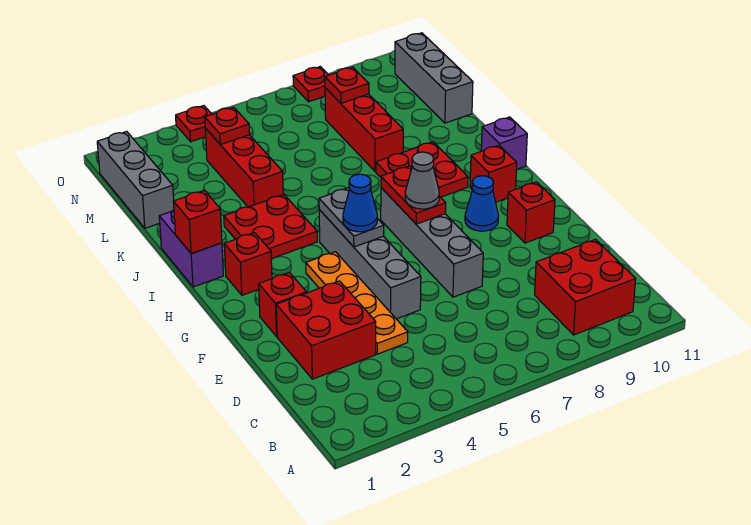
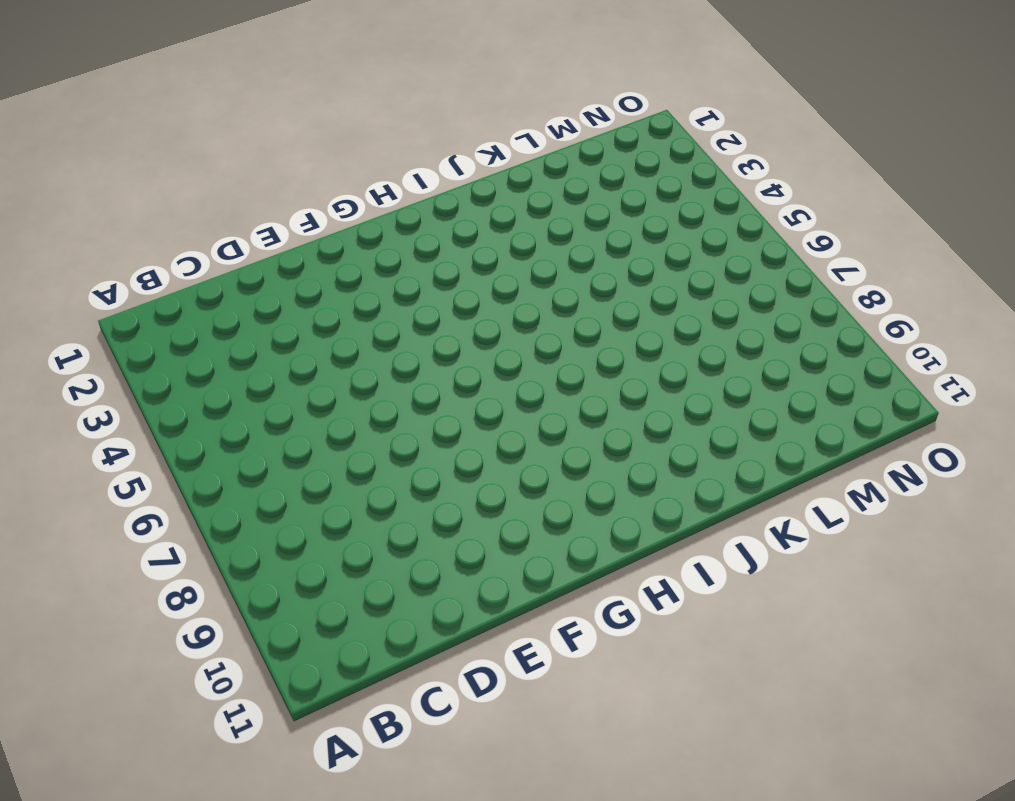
none -> red brick B9:C10 level 1
none -> red brick D2:E3 level 1
none -> orange plate D4:G4 level 1

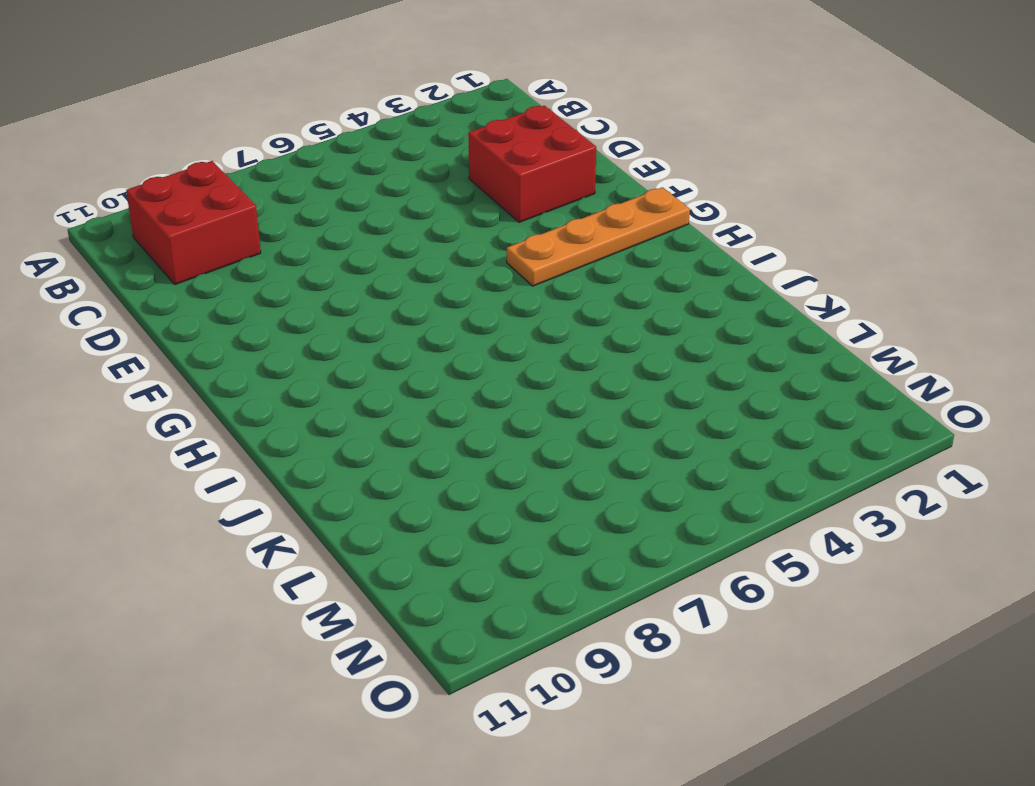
orange plate G1:G4 level 1 -> orange plate D4:G4 level 1
none -> grey brick E5:H5 level 1
none -> grey brick E7:H7 level 1
none -> red brick F2 level 1

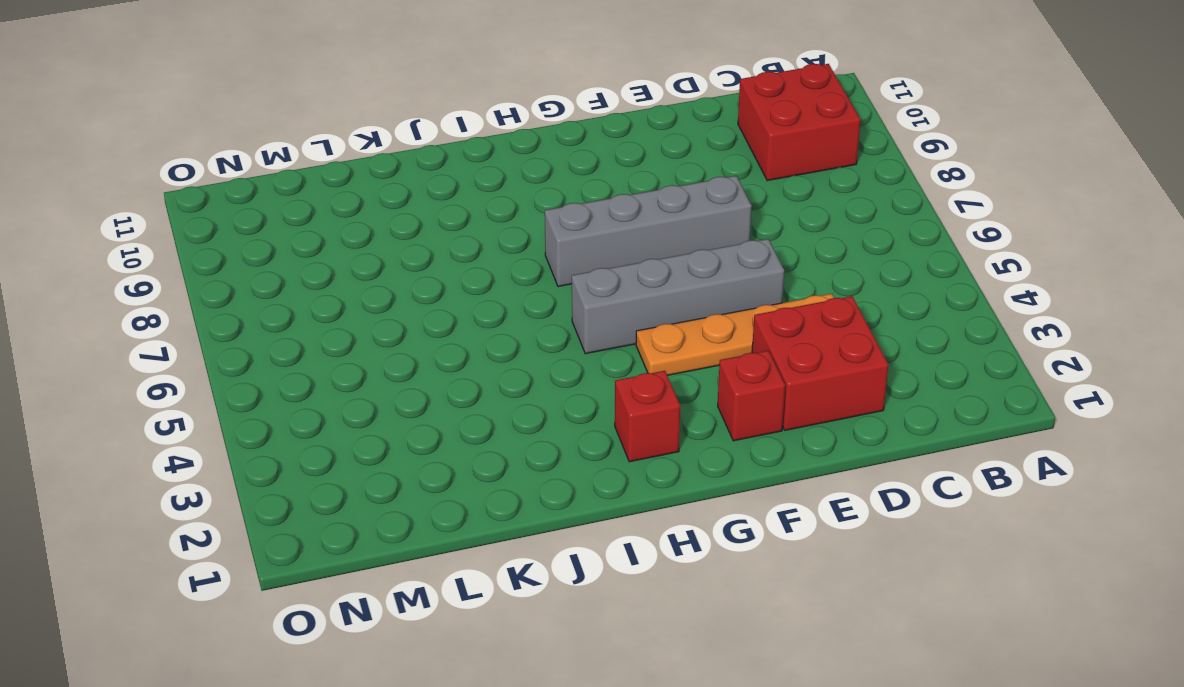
none -> red brick F10 level 1
none -> blue cone G9 level 1
none -> red brick H10 level 1

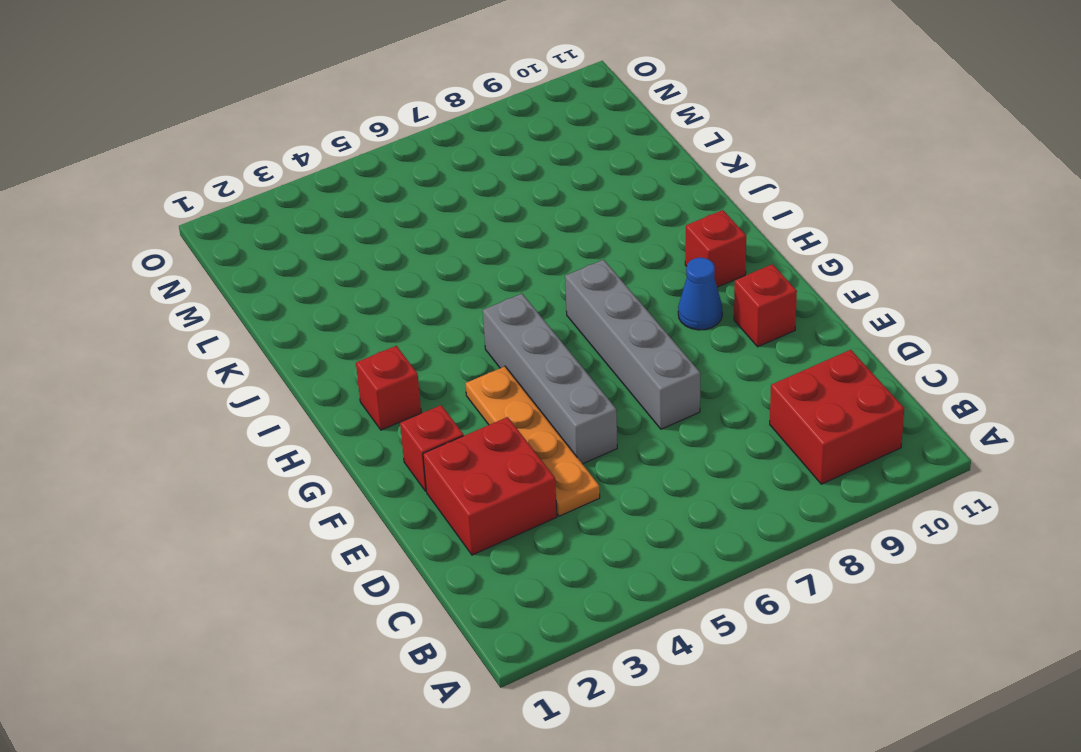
none -> purple brick I1:J1 level 1
none -> red plate I3:J4 level 1
none -> red plate I8:J9 level 1

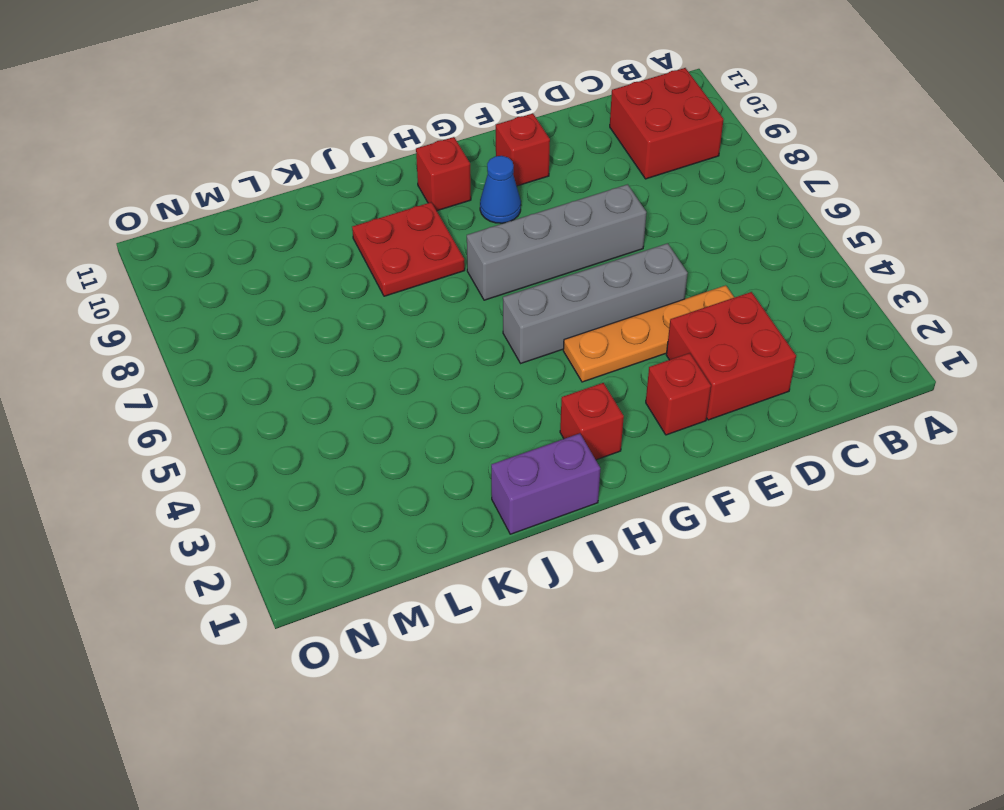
none -> red plate I3:J4 level 1
none -> purple brick I11 level 1
none -> red brick K4:M4 level 1

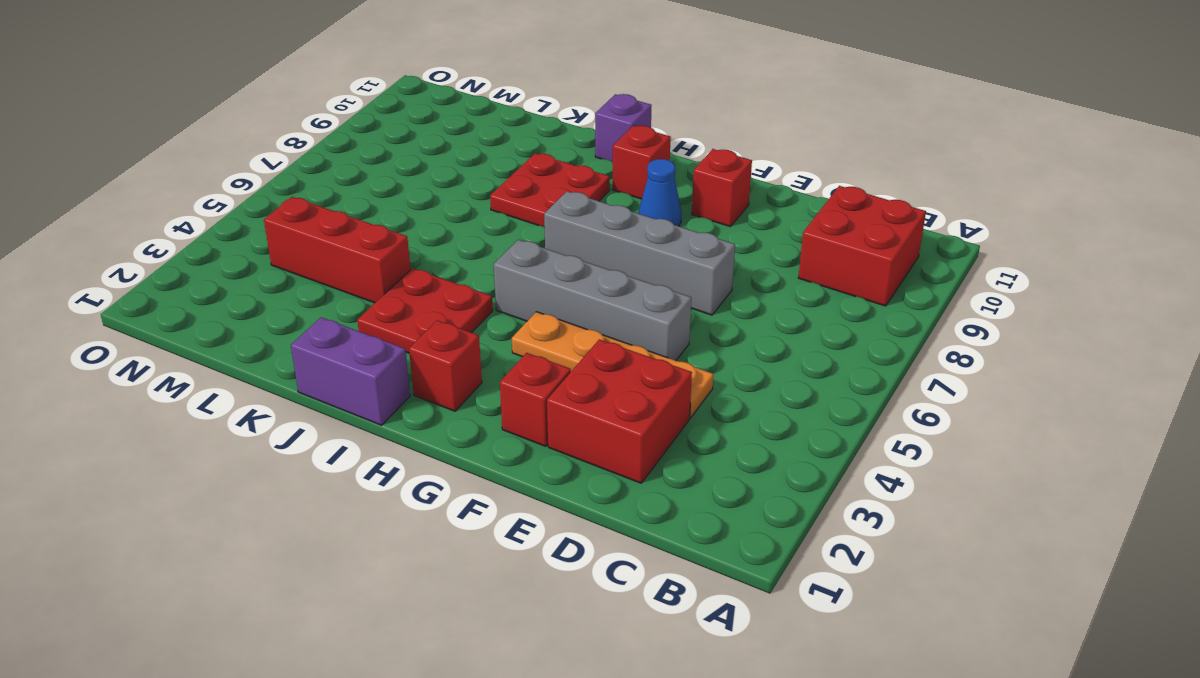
none -> red brick K8:M8 level 1
none -> grey brick L1:N1 level 1
none -> grey brick L11:N11 level 1

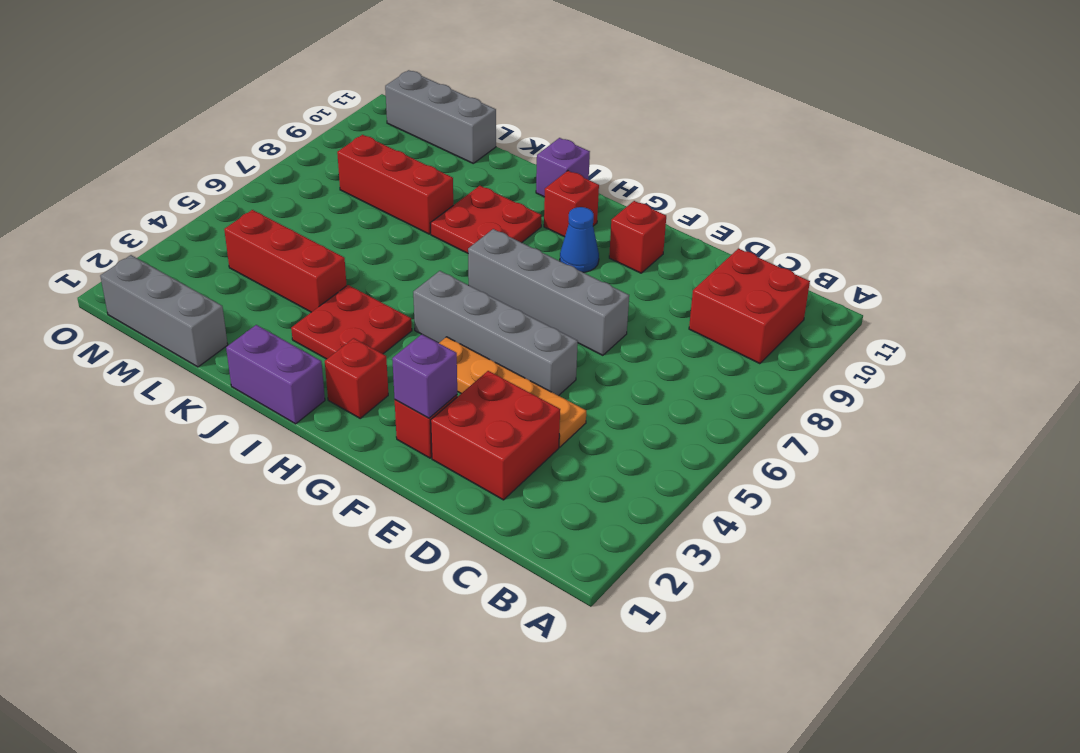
purple brick F2 level 2 -> none
none -> red plate O4 level 1
none -> red plate O8 level 1
none -> grey plate G5:H5 level 2

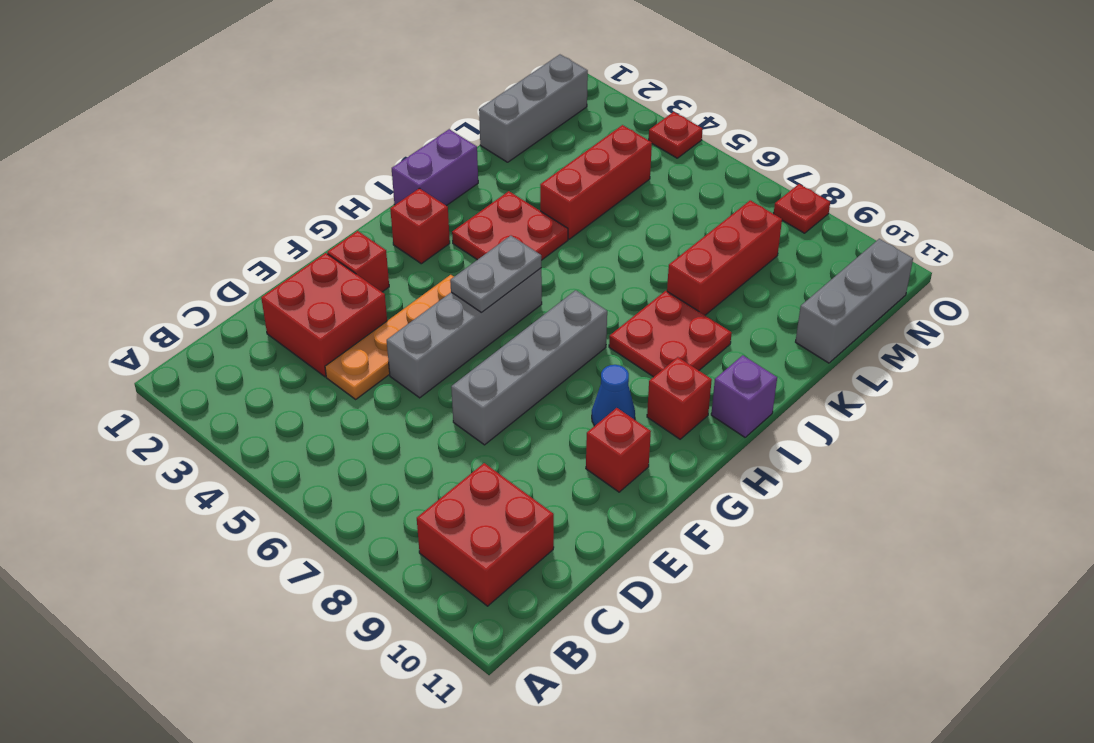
none -> red plate G7:H7 level 2
none -> red brick I1 level 2
none -> red plate M4 level 2

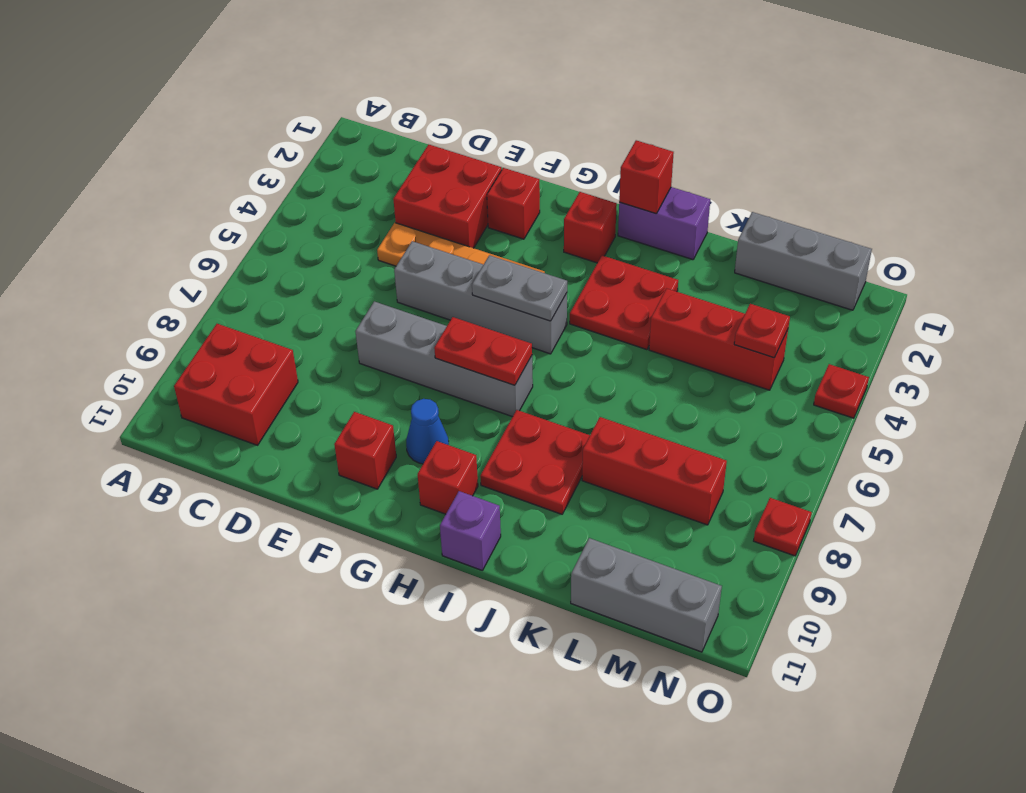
none -> red plate M8 level 2
none -> blue cone G5 level 3
none -> grey cone G7 level 3

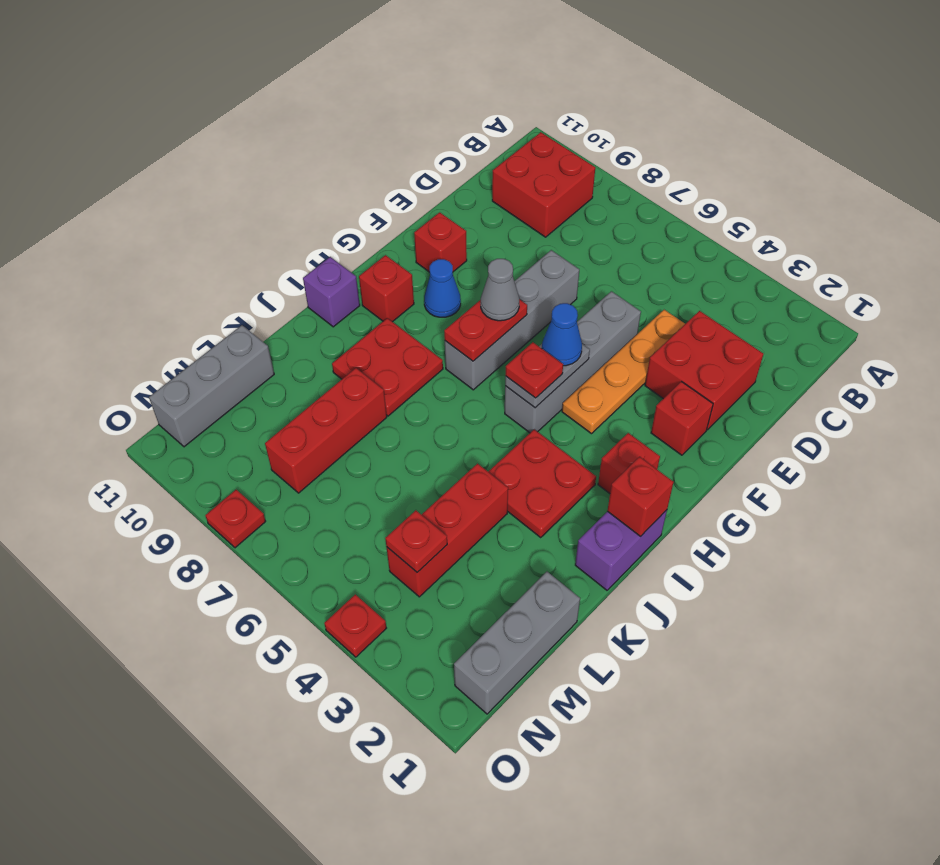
red plate H5 level 3 -> red plate M8 level 2

